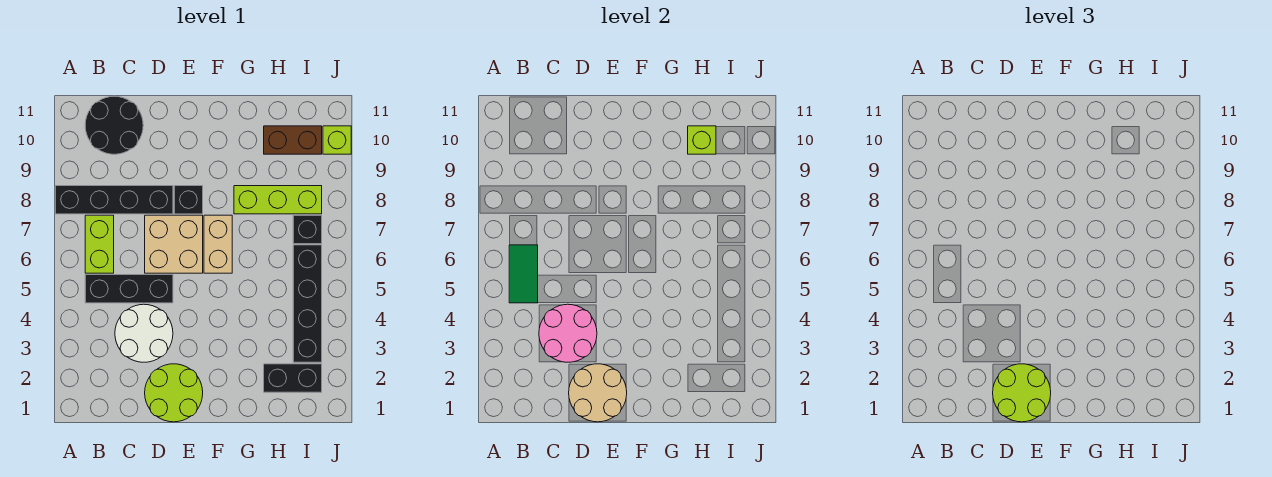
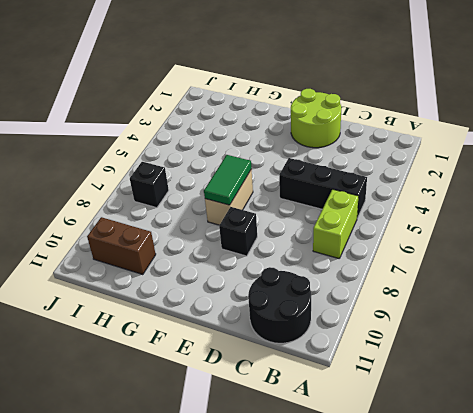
green tile F6:F7 level 2 -> green tile B5:B6 level 2
none -> black brick A8:D8 level 1
none -> white round brick C3:D4 level 1
none -> tan brick D6:E7 level 1

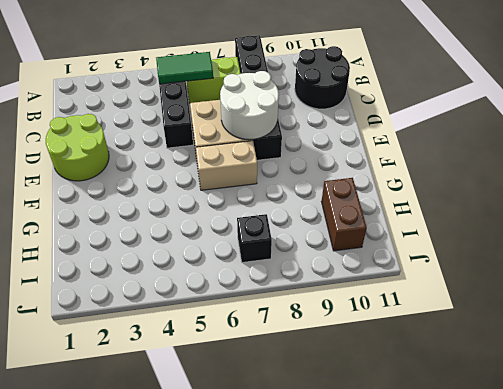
white round brick D7:E8 level 2 -> white round brick C3:D4 level 1
none -> lime brick G8:I8 level 1
none -> black brick H2:I2 level 1
none -> black brick I3:I6 level 1

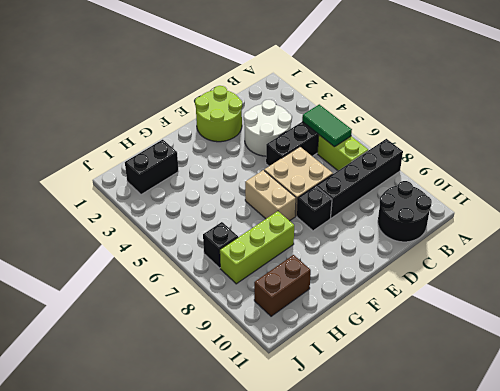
none -> black brick I3:I6 level 1
none -> lime brick J10 level 1
none -> pink round brick C3:D4 level 2

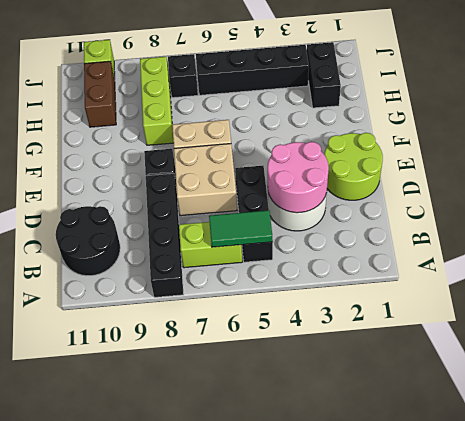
none -> tan round brick D1:E2 level 2
none -> lime brick H10 level 2
none -> lime round brick D1:E2 level 3

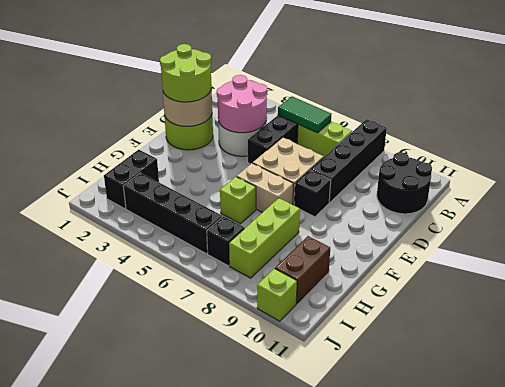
lime brick G6 level 1 -> lime brick H10 level 2

